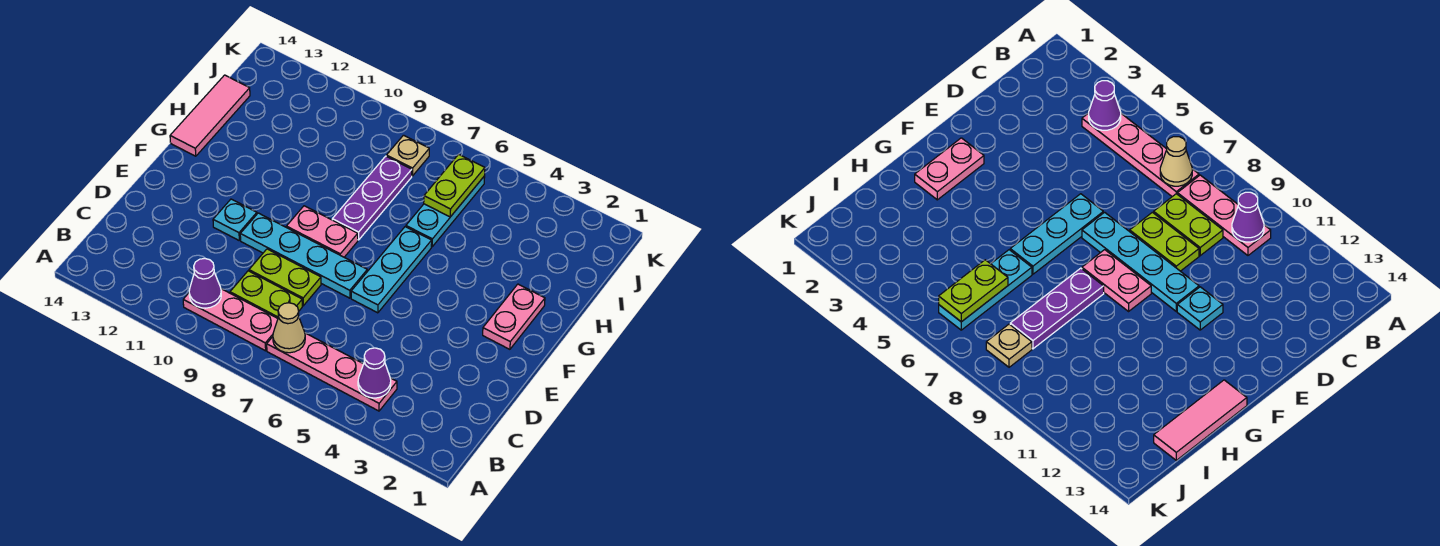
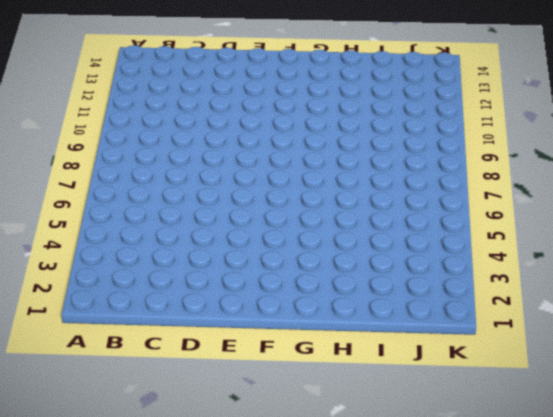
none -> pink plate B4:B7 level 1
none -> pink plate B8:B10 level 1
none -> lime plate C8:C9 level 1

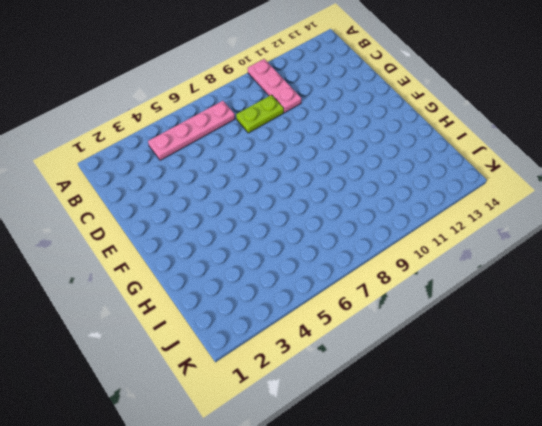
pink plate A10:C10 level 1 -> pink plate B8:B10 level 1
none -> lime plate D8:D9 level 1
none -> cyan plate E6:G6 level 1
none -> cyan plate E7:E10 level 1

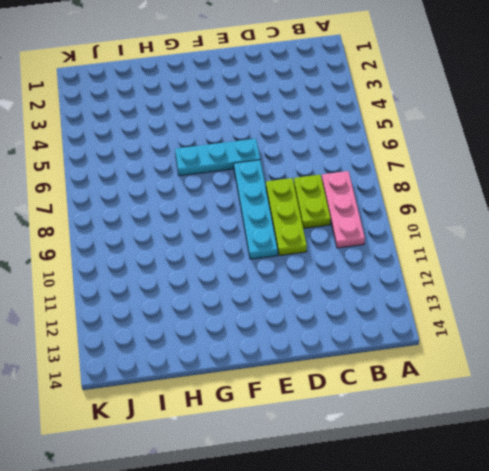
lime plate D8:D10 level 1 -> lime plate D8:D9 level 1
none -> pink plate B4:B7 level 1
none -> cyan plate E11 level 1
none -> pink plate F2:G2 level 1

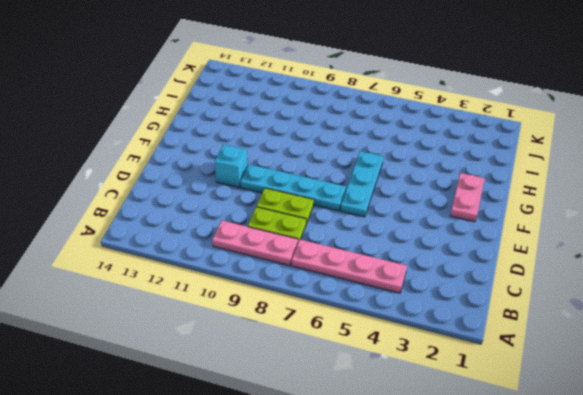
cyan brick E11 level 1 -> cyan plate E11 level 1
none -> pink plate F8:F9 level 1
none -> purple plate G8:I8 level 1
none -> pink tile G14:I14 level 1

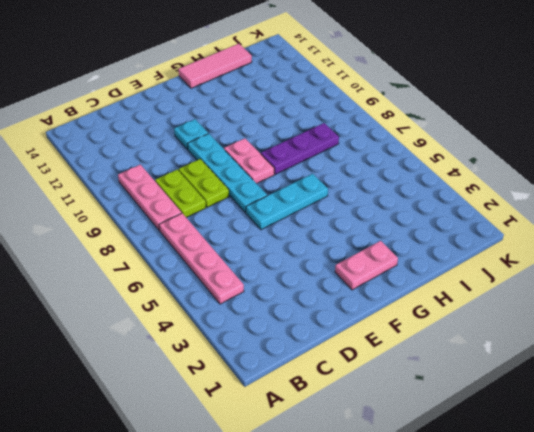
none -> cyan plate H6:J6 level 1
none -> tan plate J8 level 1
none -> purple cone B4 level 2

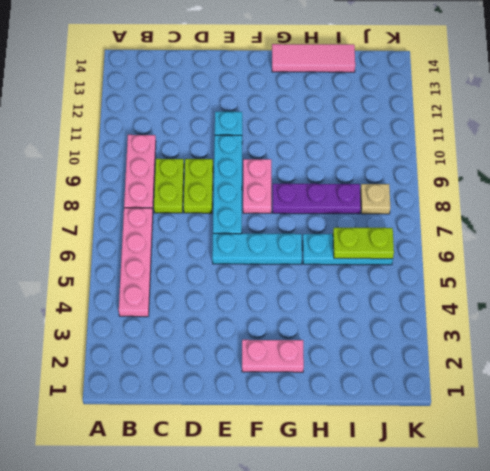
none -> purple cone B4 level 2
none -> tan cone B7 level 2
none -> purple cone B10 level 2

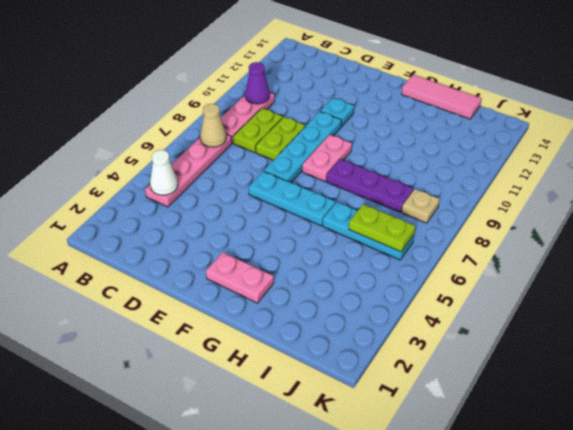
white cone B4 level 2 -> purple cone B4 level 2

